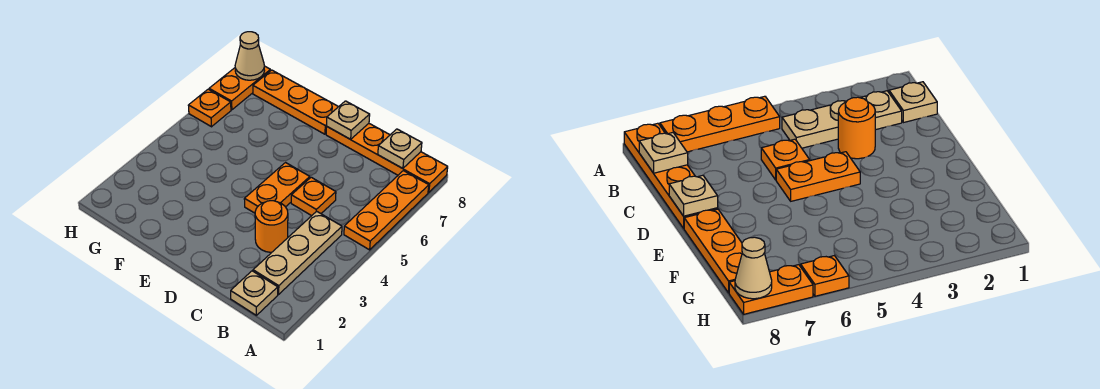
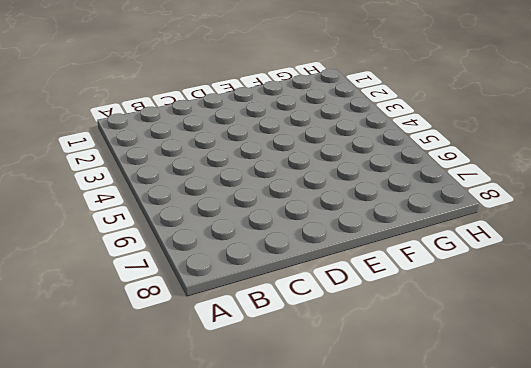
none -> orange plate A5:A7 level 1
none -> orange plate A8:D8 level 1
none -> tan plate B1 level 1

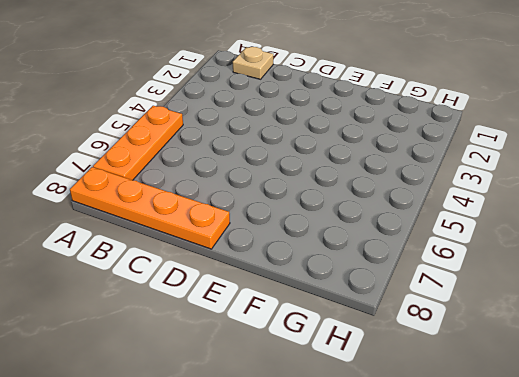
none -> tan plate B2:B4 level 1
none -> orange round brick C3 level 1
none -> orange plate C5 level 1

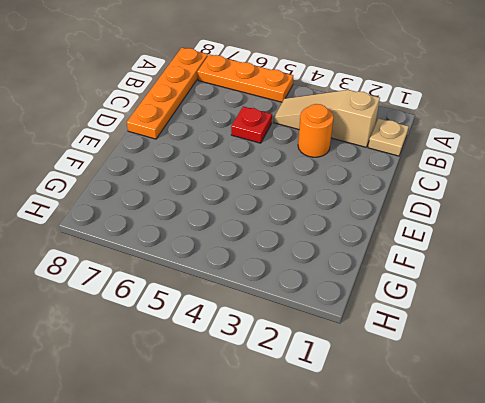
tan slope B2:B4 level 1 top 2 -> tan plate B2:B4 level 1
red plate C5 level 1 -> orange plate C5 level 1
none -> orange plate D4:D5 level 1
none -> orange plate E8:G8 level 1
none -> orange plate H6 level 1

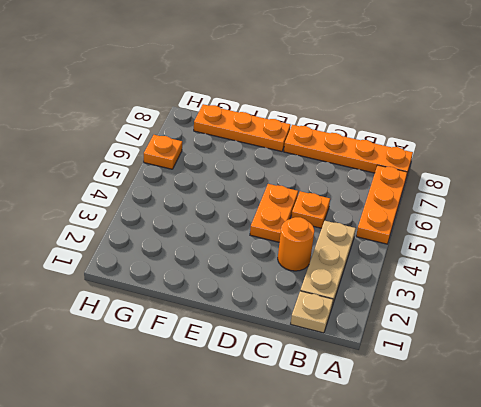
none -> orange plate H7:H8 level 1
none -> tan plate B8 level 2
none -> tan plate D8 level 2

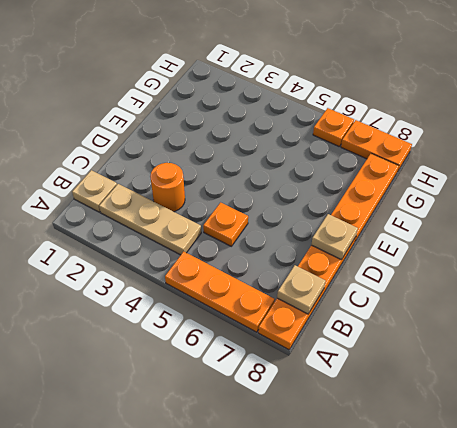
none -> orange plate D4:D5 level 1
none -> tan cone H8 level 2

